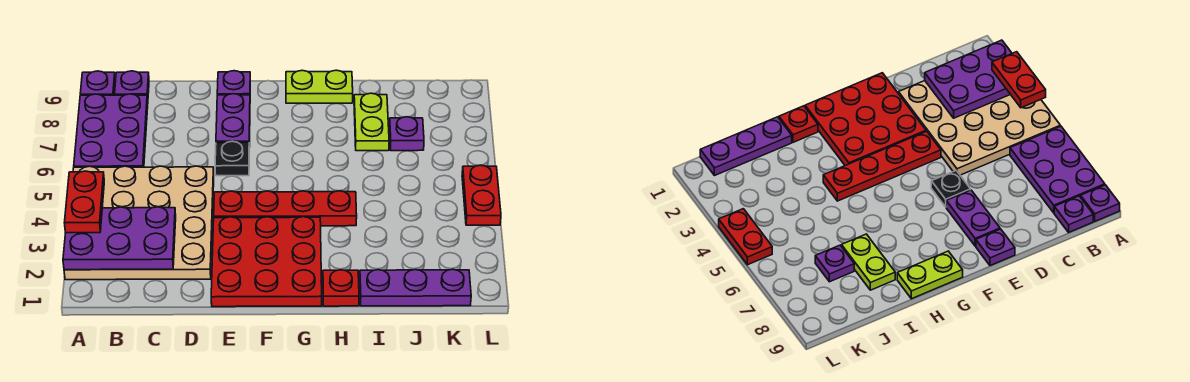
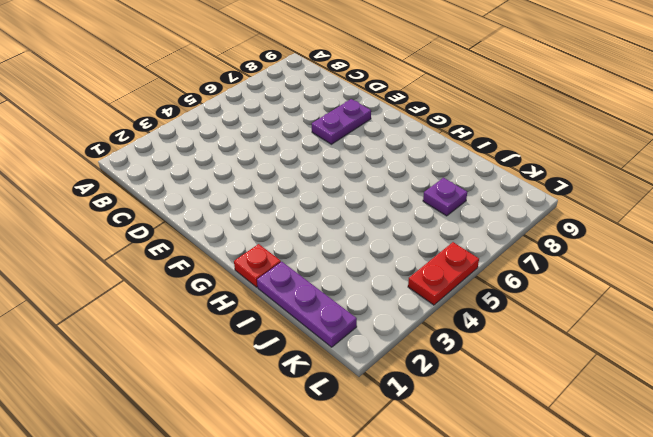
none -> tan plate A2:D5 level 1
none -> purple plate A6:B8 level 1
none -> purple plate A9 level 1

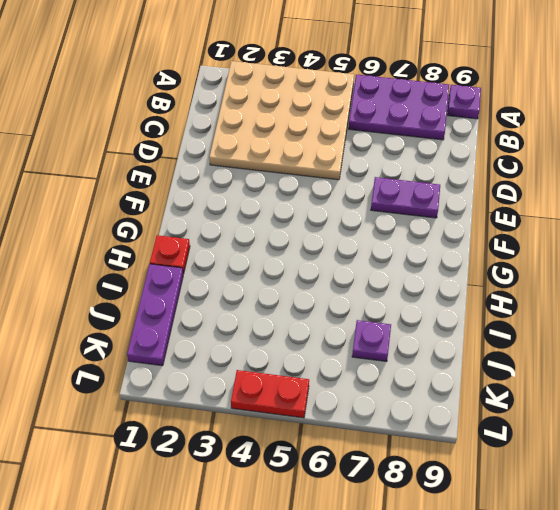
none -> purple plate B9 level 1
none -> red plate E1:G3 level 1
none -> red plate E4:H4 level 1

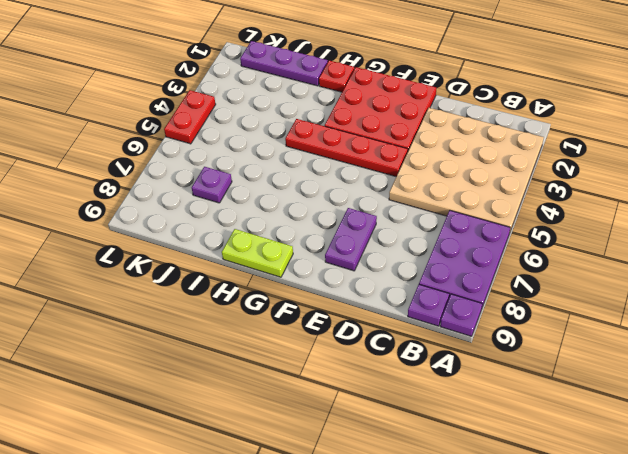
none -> black plate E6 level 1
none -> purple plate E9 level 1
none -> lime plate I7:I8 level 1

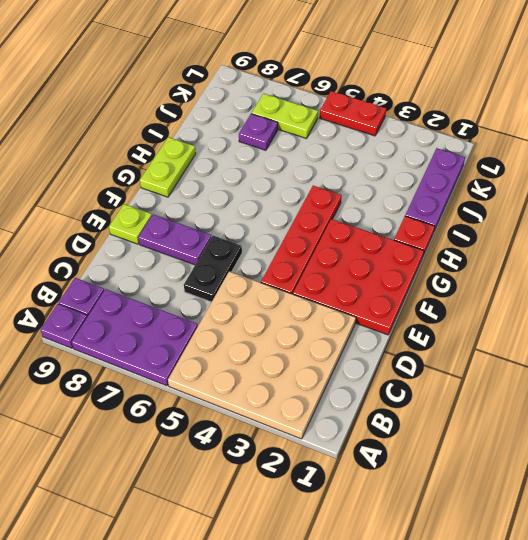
black plate D6:E6 level 1 -> black plate E6 level 1
lime plate E9 level 1 -> purple plate E9 level 1
lime plate K6:K7 level 1 -> lime plate I7:I8 level 1
none -> purple plate A2:C3 level 2
none -> red plate A3:A4 level 3

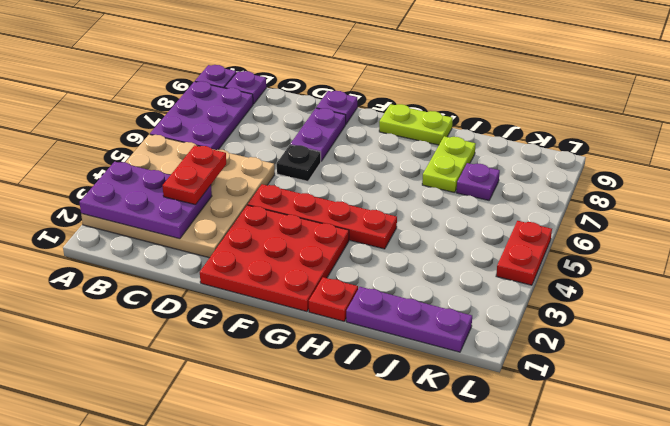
red plate C3:C4 level 3 -> red plate A3:A4 level 3

